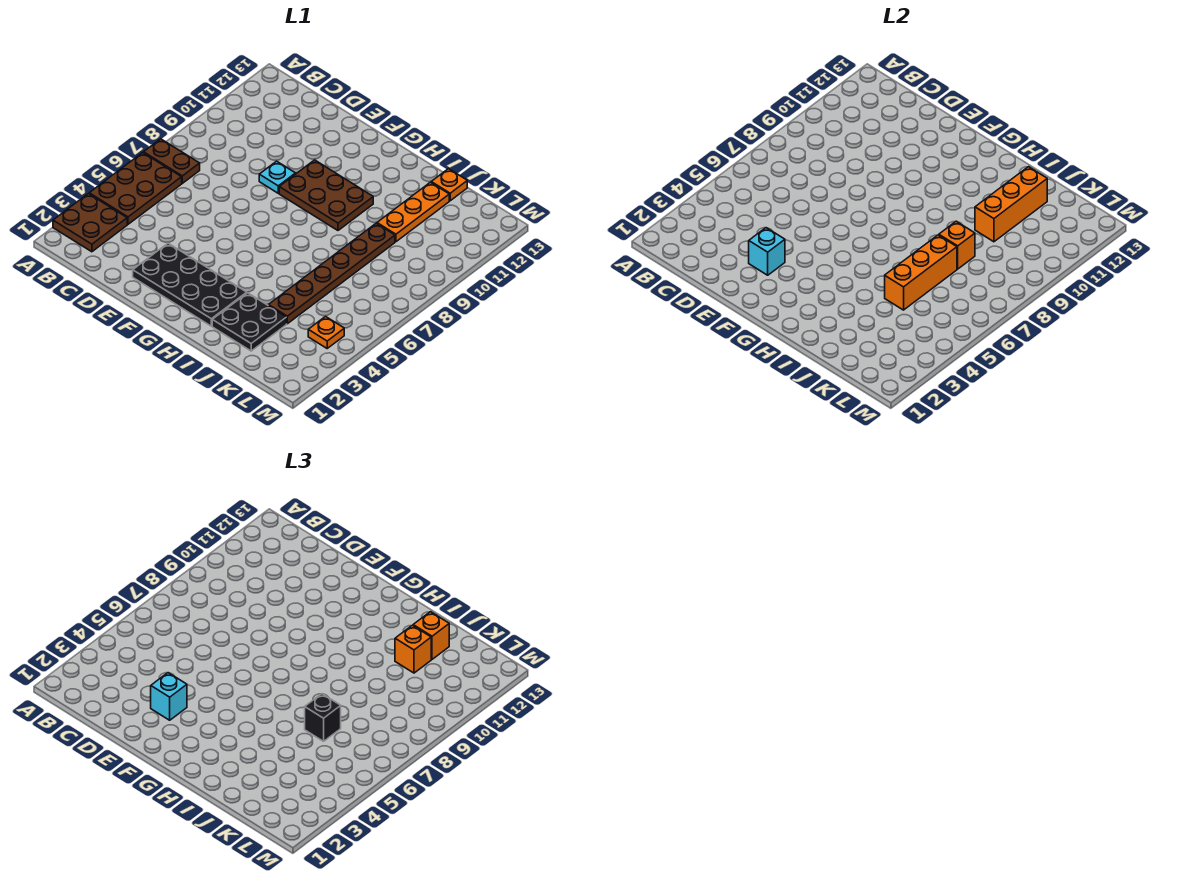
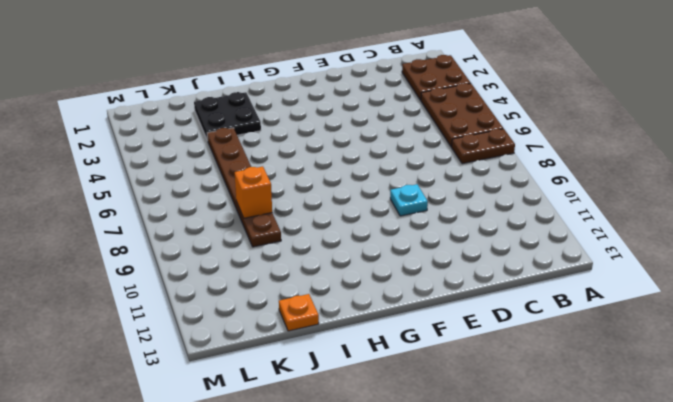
none -> black plate E2:H3 level 1
none -> brown plate F9:H10 level 1
none -> orange plate J10:J12 level 1

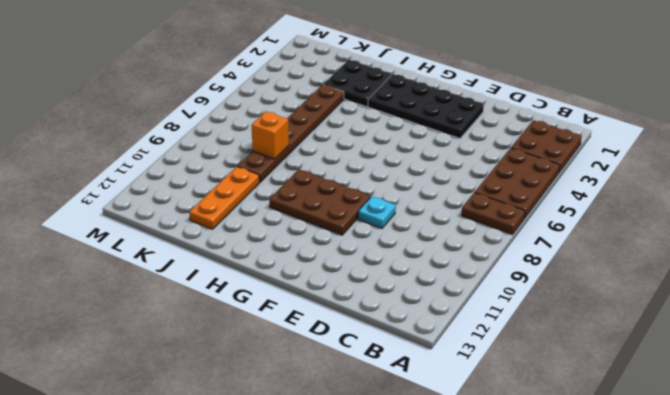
none -> orange plate J13 level 1
none -> orange plate L4 level 1
none -> cyan brick E3 level 2

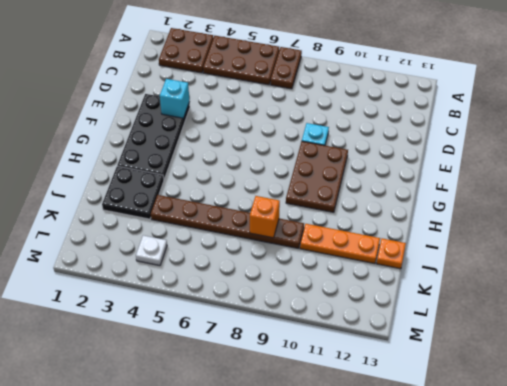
white plate L4 level 1 -> orange plate L4 level 1
none -> orange brick J5:J7 level 2
none -> orange brick J10:J12 level 2
none -> cyan brick E3 level 3

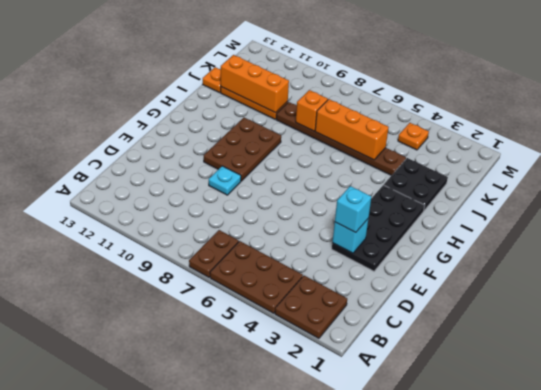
none -> black brick J6 level 3
none -> orange brick J11 level 3
none -> orange brick J12 level 3

